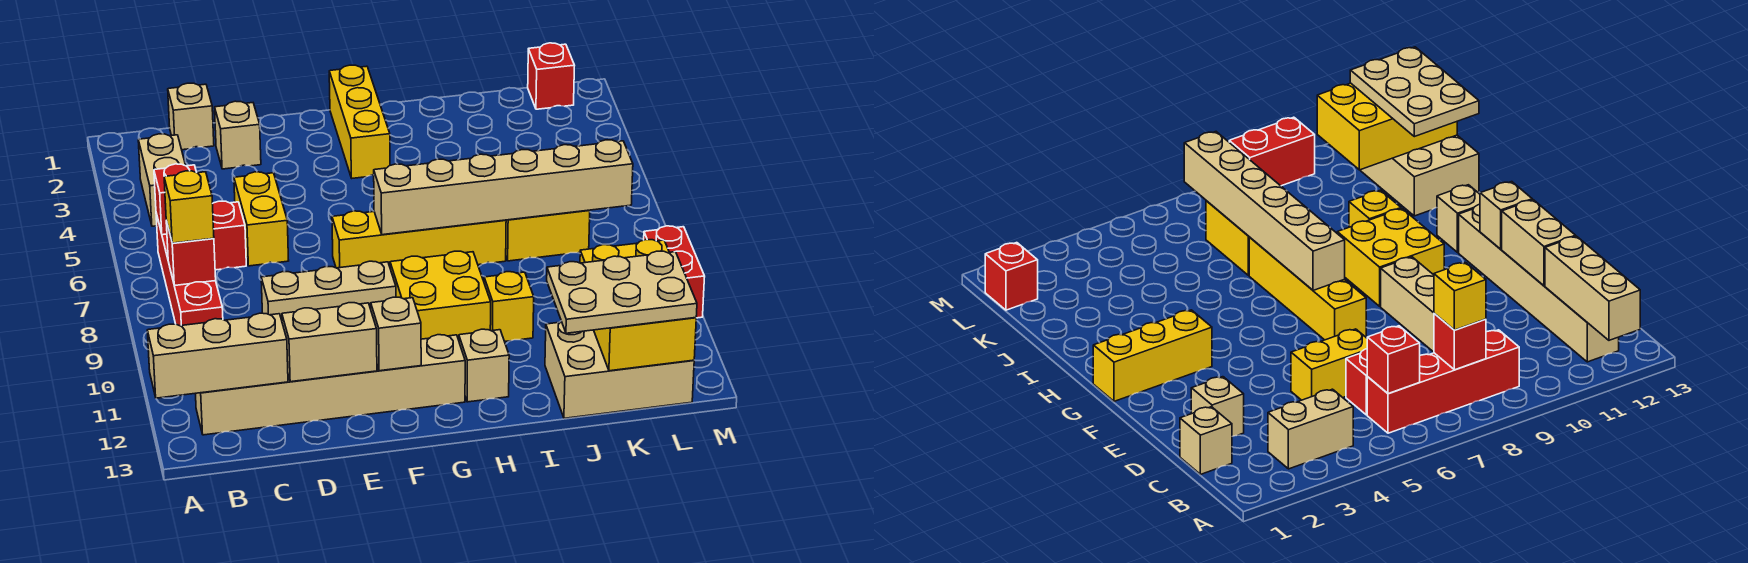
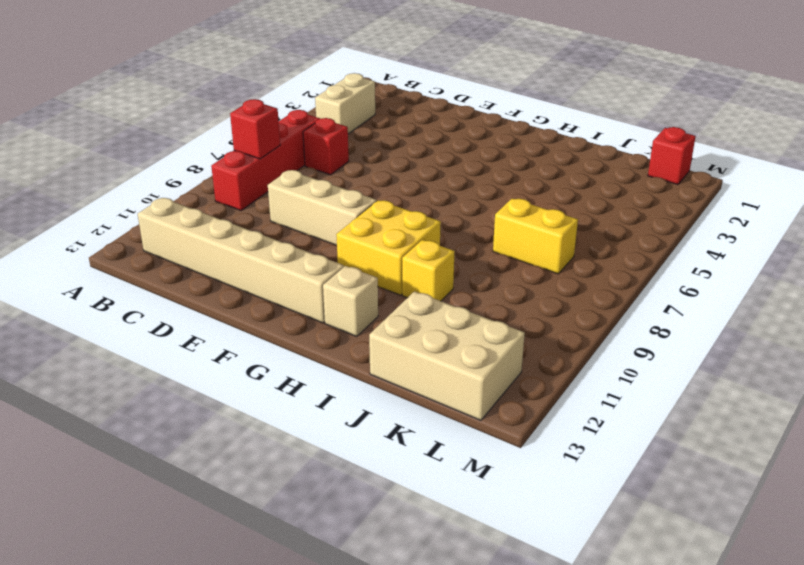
none -> tan brick C1 level 1
none -> tan brick D2 level 1
none -> yellow brick D5:D6 level 1

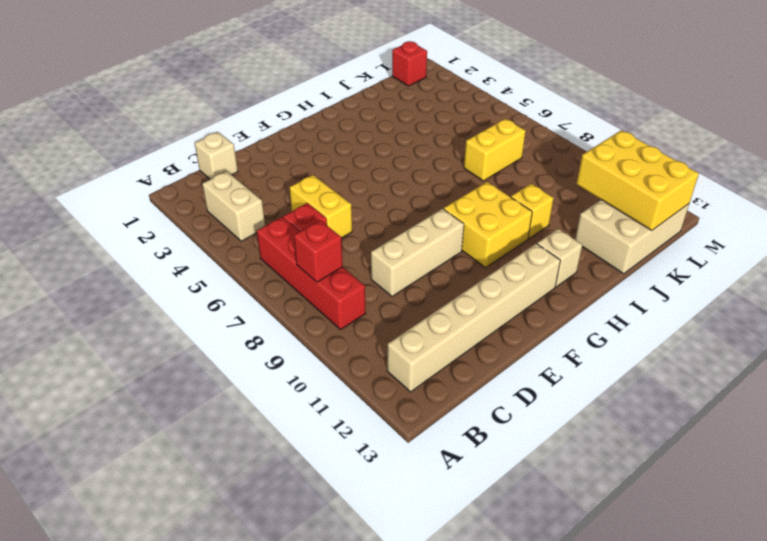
none -> tan brick D2 level 1
none -> yellow brick F7:I7 level 1
none -> yellow brick G1:G3 level 1

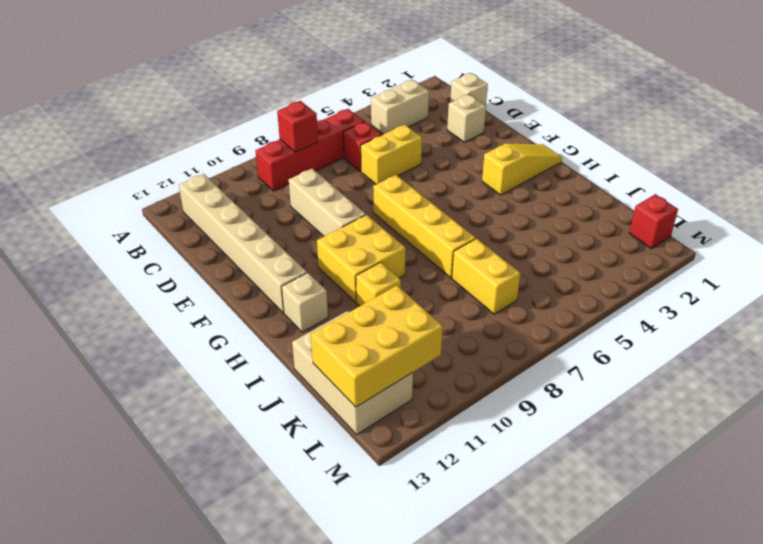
yellow slope G1:G3 level 1 top 3 -> yellow brick G1:G3 level 1
none -> red brick M9:M10 level 1
none -> tan brick A12:C12 level 2
none -> red brick B6 level 2

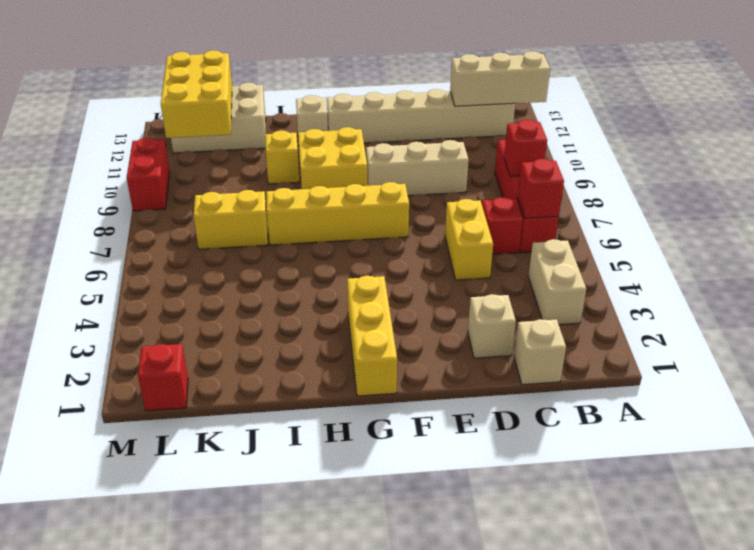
none -> tan brick D12:E12 level 2
none -> tan brick F12 level 2
none -> tan brick G7:L7 level 2

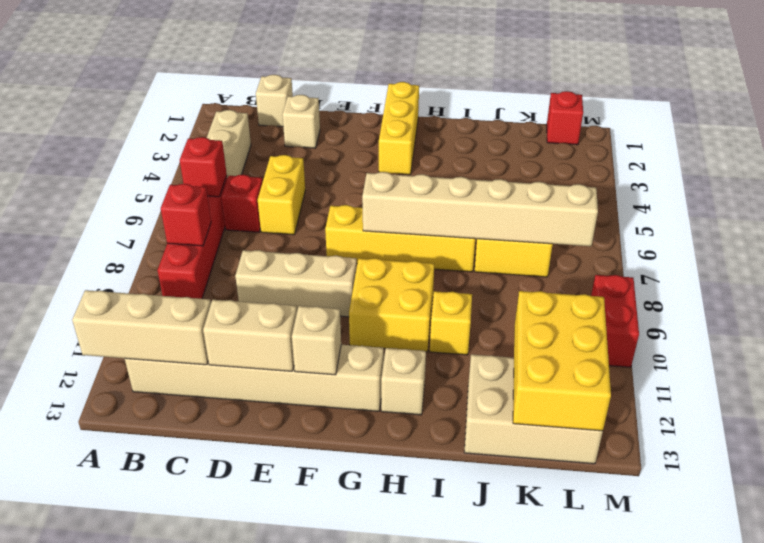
none -> yellow brick B8 level 3
none -> tan plate J12:L13 level 3

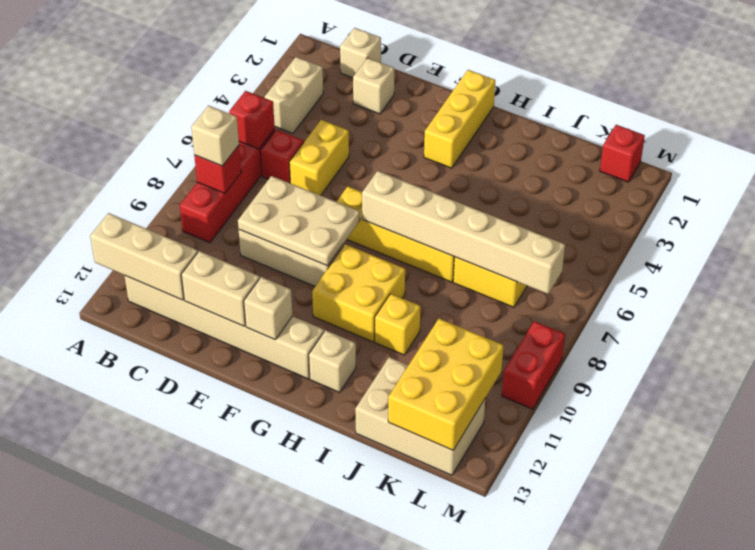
tan brick B8 level 3 -> yellow brick B8 level 3
tan plate D8:F9 level 2 -> tan plate J12:L13 level 3

